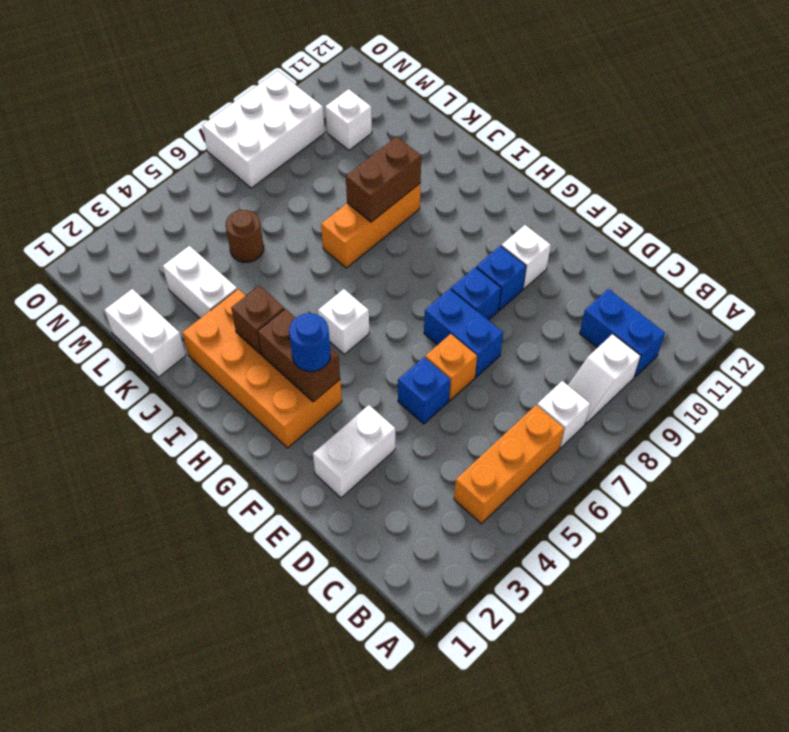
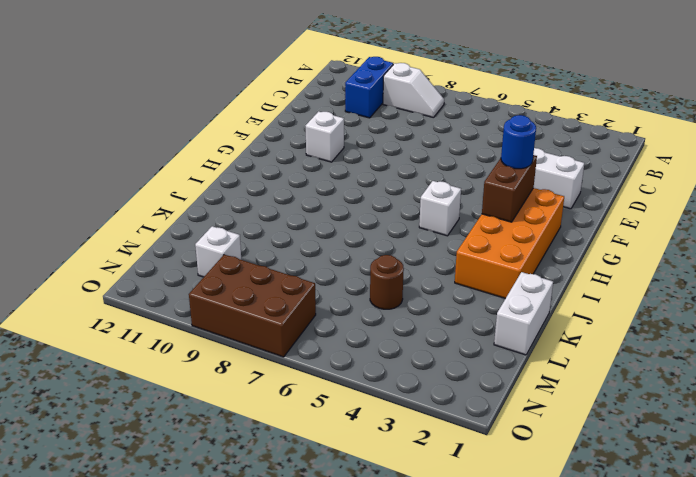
brown brick N7:O9 level 1 -> white brick N7:O9 level 1
none -> orange brick B4:B6 level 1
none -> white brick B7 level 1
none -> blue brick E5 level 1

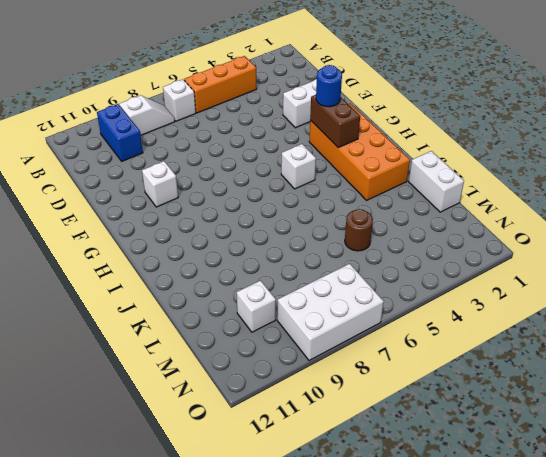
none -> blue brick E5 level 1
none -> orange brick E6 level 1
none -> blue brick E7:F7 level 1

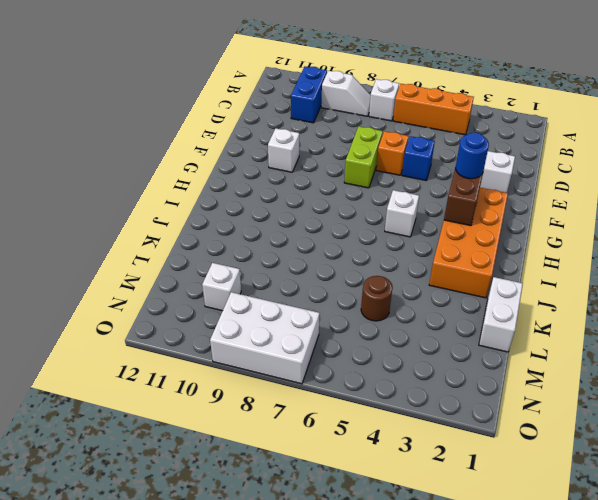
lime brick E7:F7 level 1 -> blue brick E7:F7 level 1
none -> blue brick F8 level 1
none -> blue brick F9 level 1
none -> orange brick J7:J9 level 1

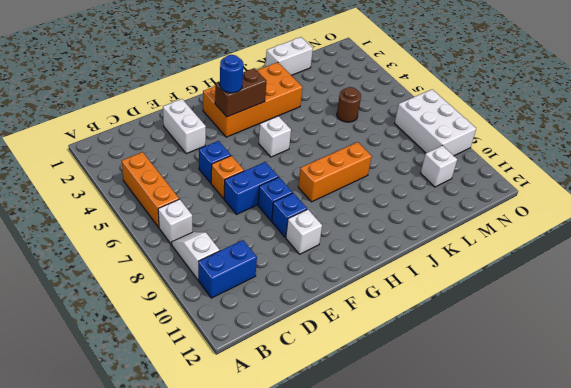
orange brick H8:J8 level 1 -> orange brick J7:J9 level 1
none -> white brick K3:L3 level 1
none -> brown brick I3 level 2
none -> brown brick J8:J9 level 2

